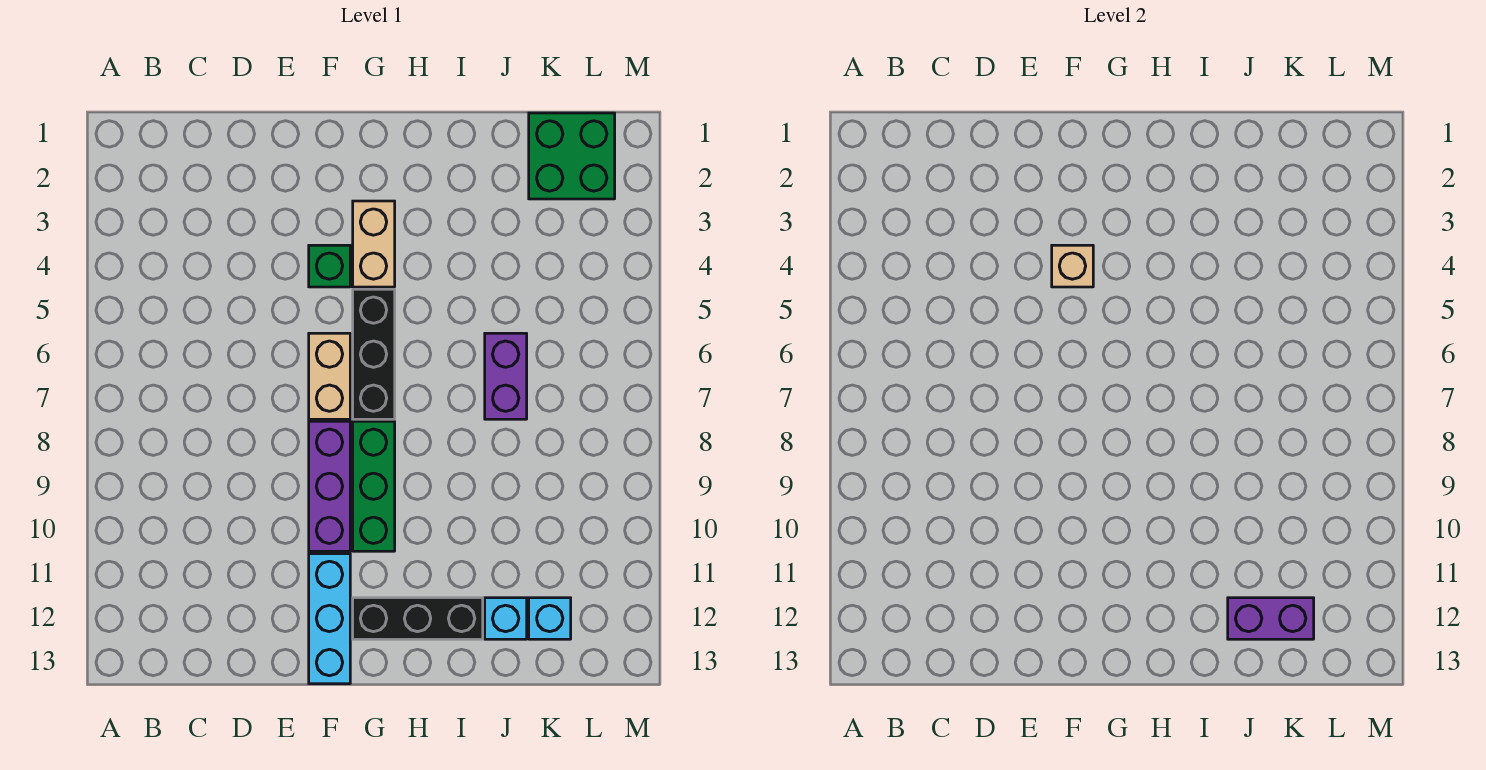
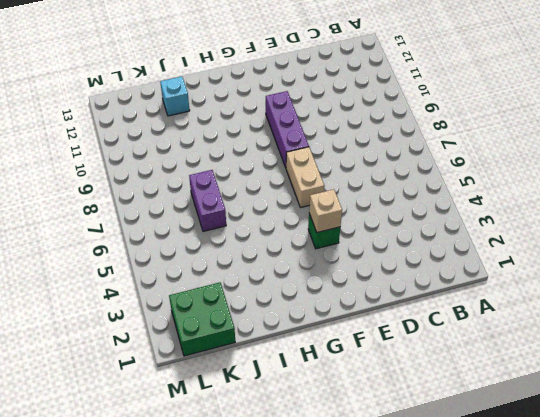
none -> cyan brick F11:F13 level 1
none -> tan brick G3:G4 level 1
none -> black brick G5:G7 level 1

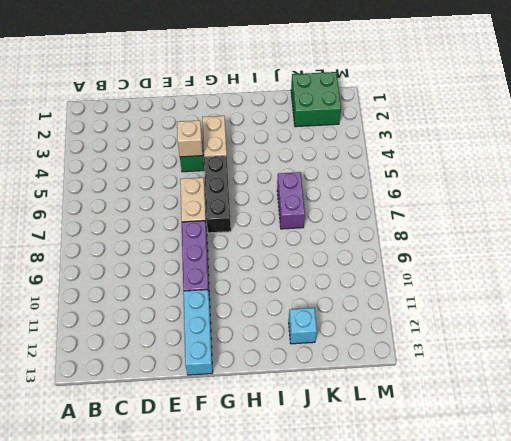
none -> green brick G8:G10 level 1
none -> black brick G12:I12 level 1
none -> cyan brick K12 level 1

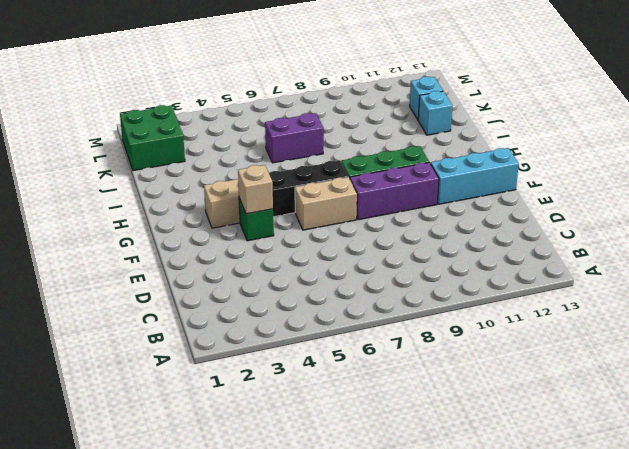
none -> black brick G12:I12 level 1
none -> purple brick J12:K12 level 2

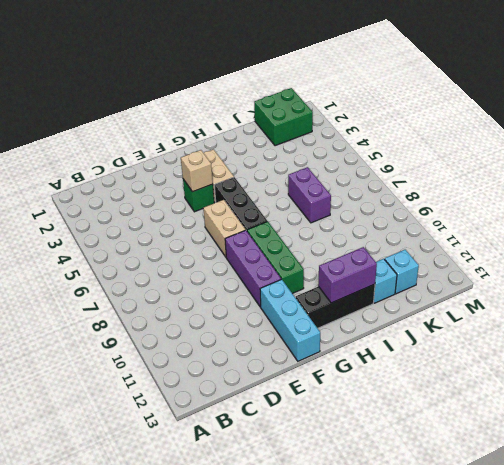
purple brick H12:I12 level 2 -> purple brick J12:K12 level 2

